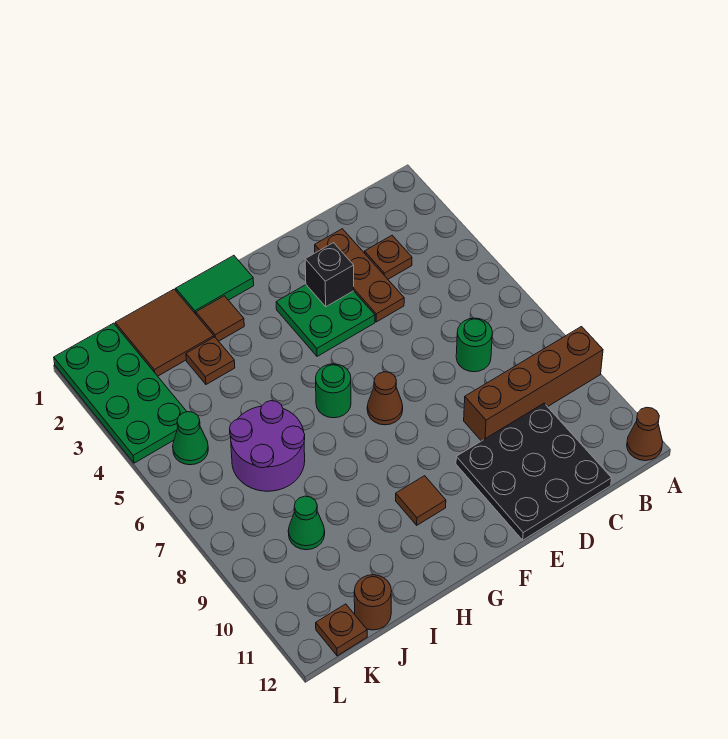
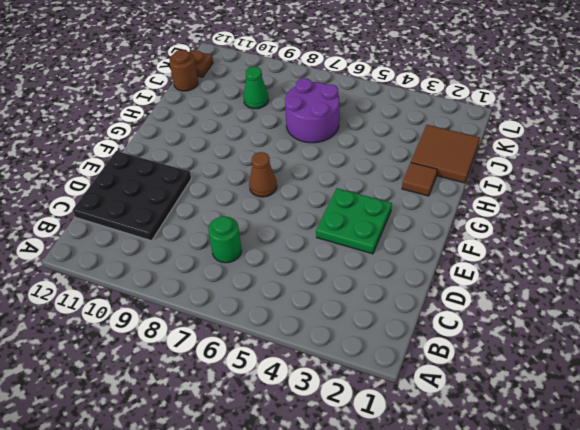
none -> brown brick A9:D9 level 1
none -> brown cone A12 level 1
none -> brown plate C3 level 1

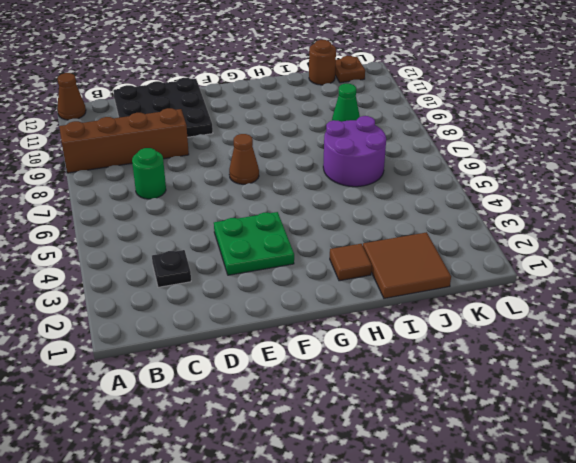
black plate C3 level 1 -> brown plate C3 level 1
none -> brown plate D2:D4 level 1
none -> green tile G1:H1 level 1
none -> green round brick G6 level 1

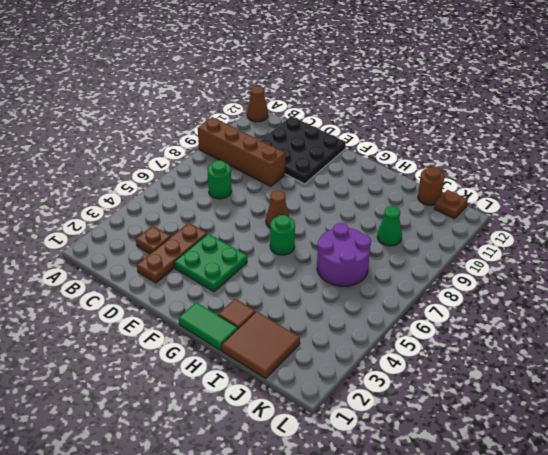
none -> brown tile G10 level 1
none -> brown plate I3 level 1
none -> green plate K1:L4 level 1

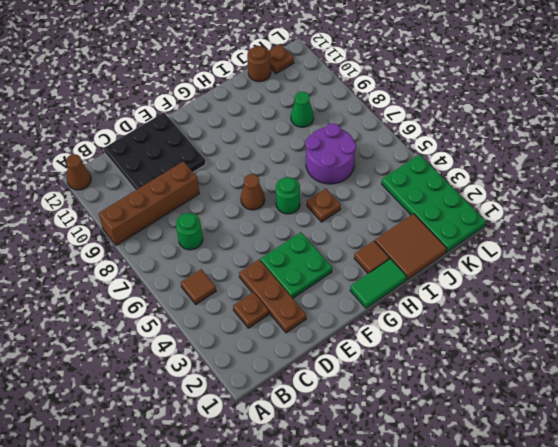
brown tile B5 level 1 -> brown tile G10 level 1
brown plate H5 level 1 -> brown plate I3 level 1
none -> green cone K5 level 1
none -> black brick E3 level 2

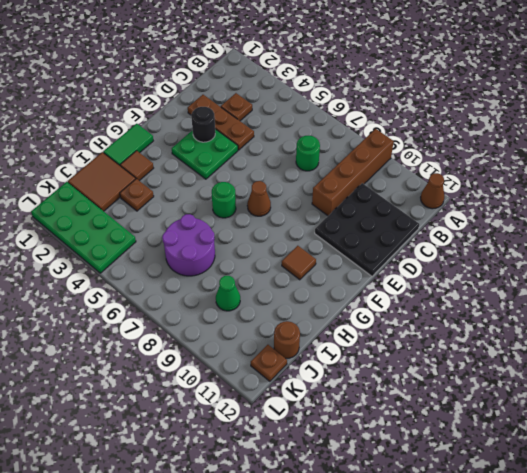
black round brick E3 level 2 -> black brick E3 level 2
none -> green cone K5 level 1

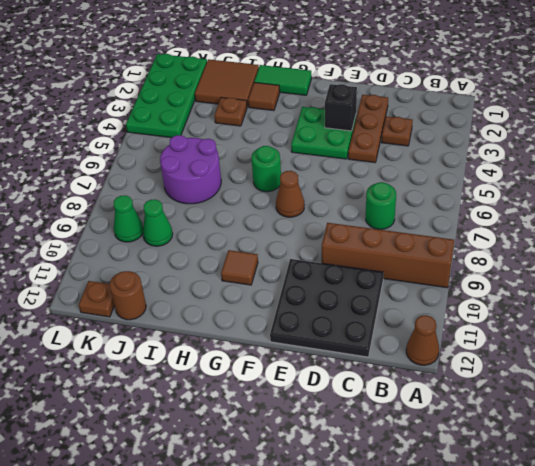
green cone K9 level 1 -> green cone K5 level 1

